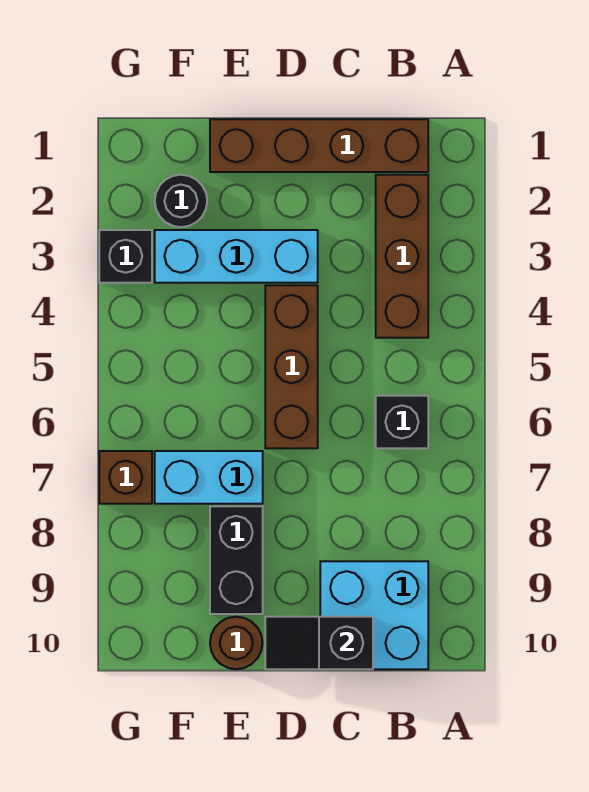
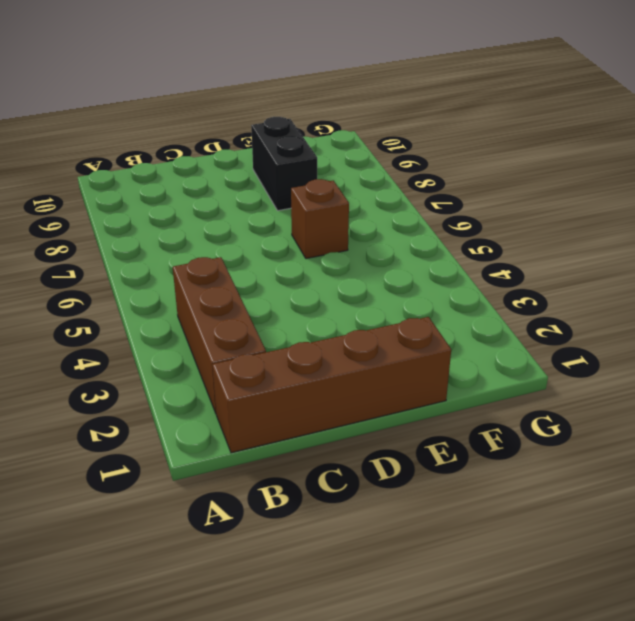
brown brick E6 level 1 -> brown brick G7 level 1
none -> black brick B6 level 1
none -> cyan brick B9:C10 level 1
none -> cyan brick D3:F3 level 1

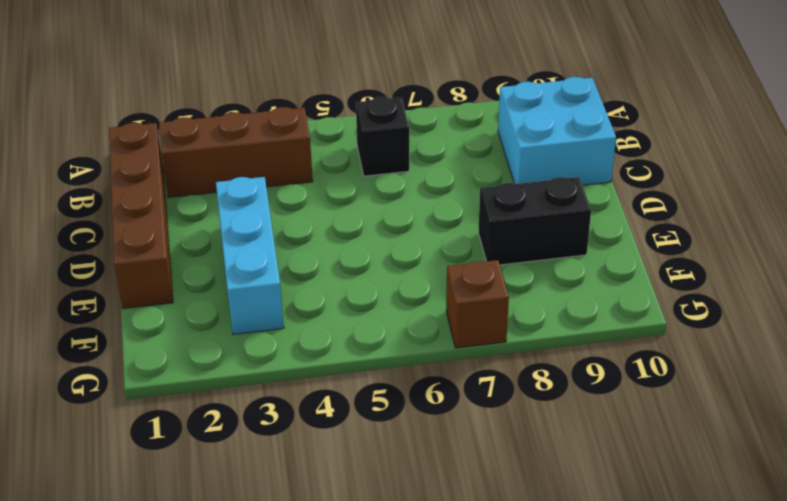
none -> brown brick D4:D6 level 1
none -> cyan brick E7:F7 level 1
none -> brown round brick E10 level 1

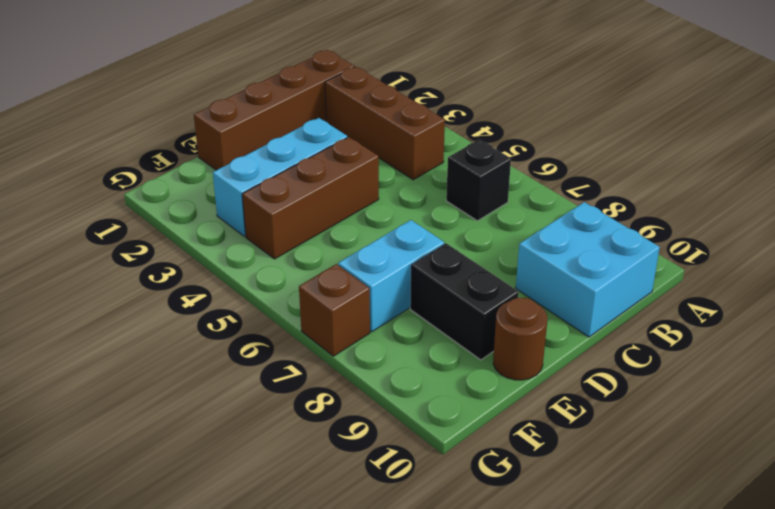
brown brick D4:F4 level 1 -> brown brick D4:D6 level 1
none -> black round brick F2 level 1
none -> black brick G3 level 1
none -> black slope C10:D10 level 2 top C

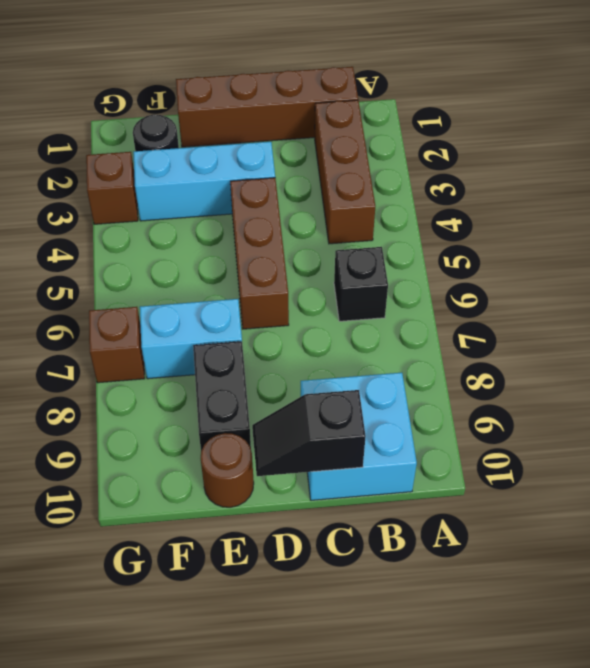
brown brick G3 level 1 -> black brick G3 level 1

